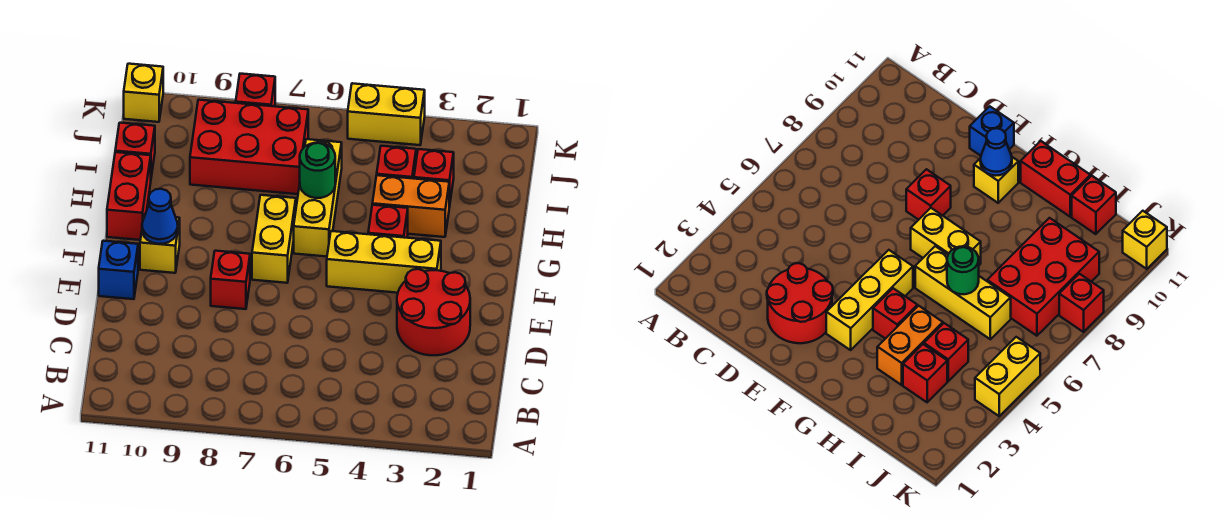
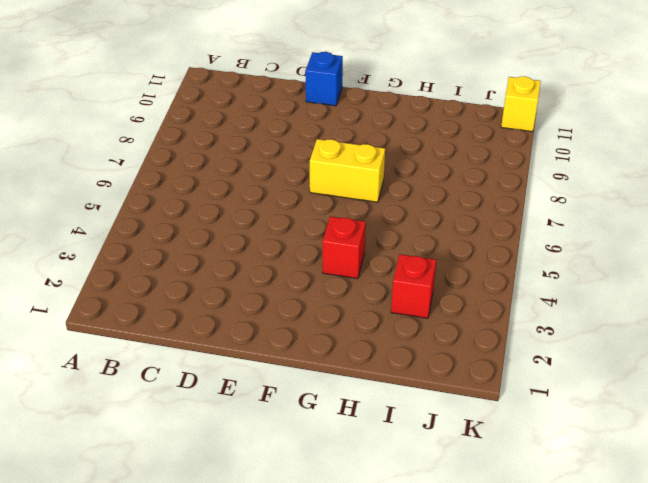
none -> red round brick D2:E3 level 1
none -> red brick E8 level 1
none -> yellow brick F3:F5 level 1

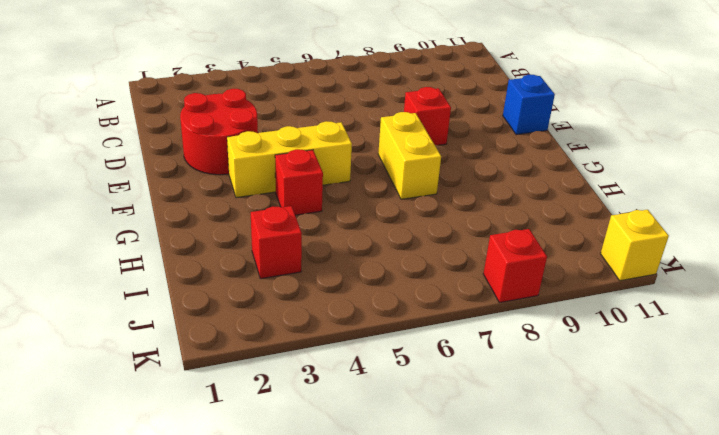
none -> yellow brick F10 level 1
none -> yellow brick G6:I6 level 1
none -> red brick G11:H11 level 1

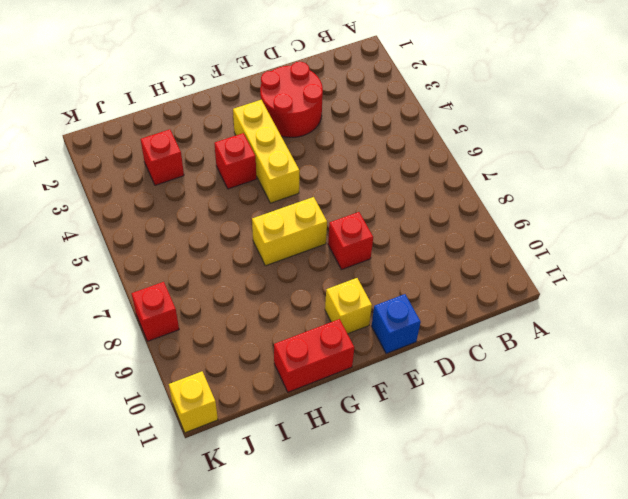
none -> yellow brick G6:I6 level 1
none -> orange brick H3:H4 level 1
none -> red brick I4 level 1

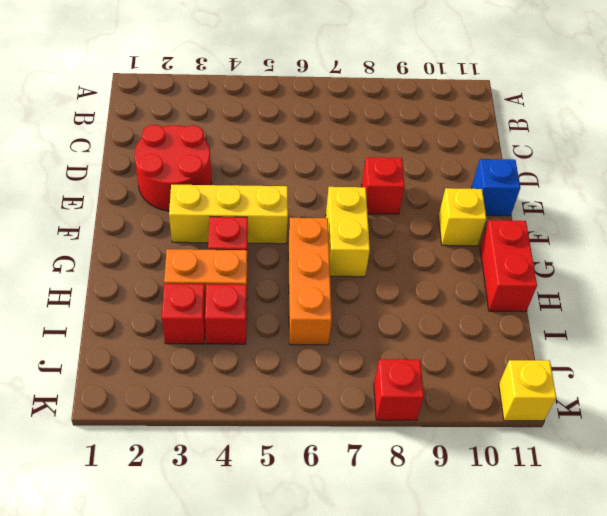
orange brick G6:I6 level 1 -> yellow brick G6:I6 level 1
none -> red brick I7:J9 level 1
none -> red brick I11 level 1
none -> yellow brick K4:K5 level 1

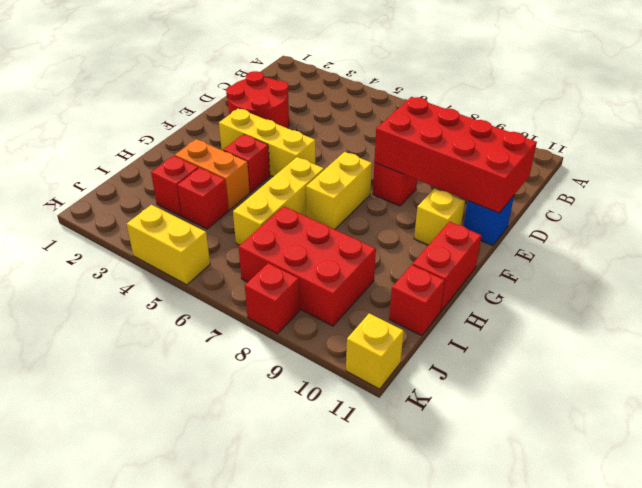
red brick D8:E11 level 2 -> none
none -> blue cone F10 level 2
none -> green round brick H6 level 2

